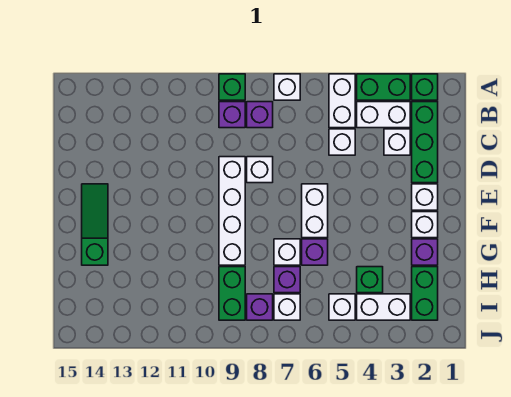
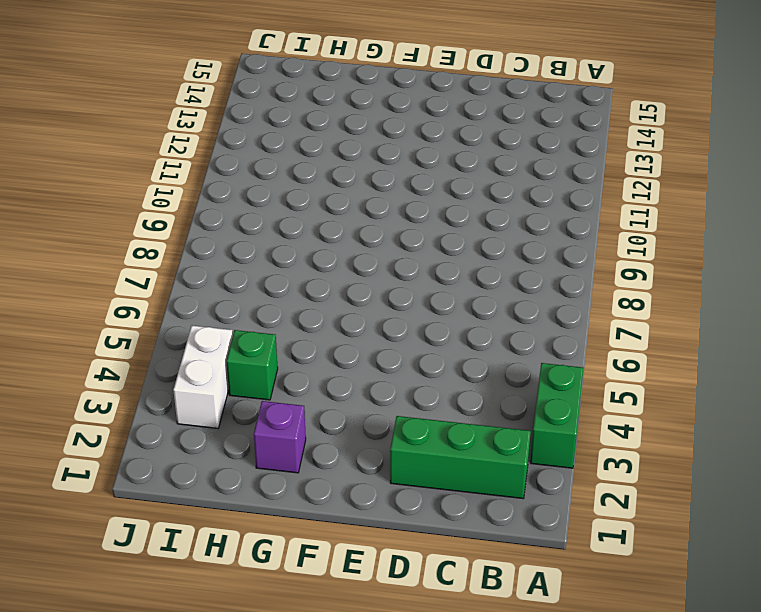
none -> green brick A2 level 1
none -> white brick A5:B5 level 1
none -> white brick A7 level 1

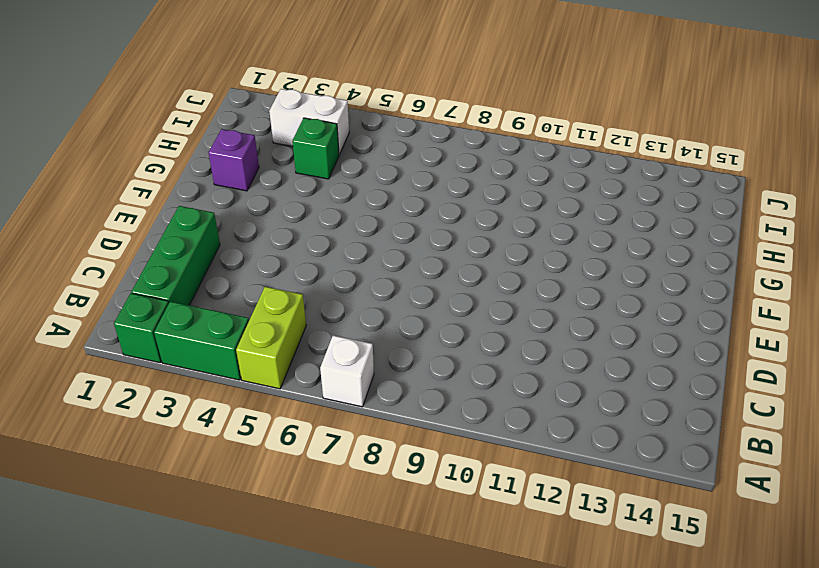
lime brick A5:B5 level 1 -> white brick A5:B5 level 1
none -> green brick A9 level 1
none -> white brick B3:B4 level 1
none -> purple brick B8 level 1

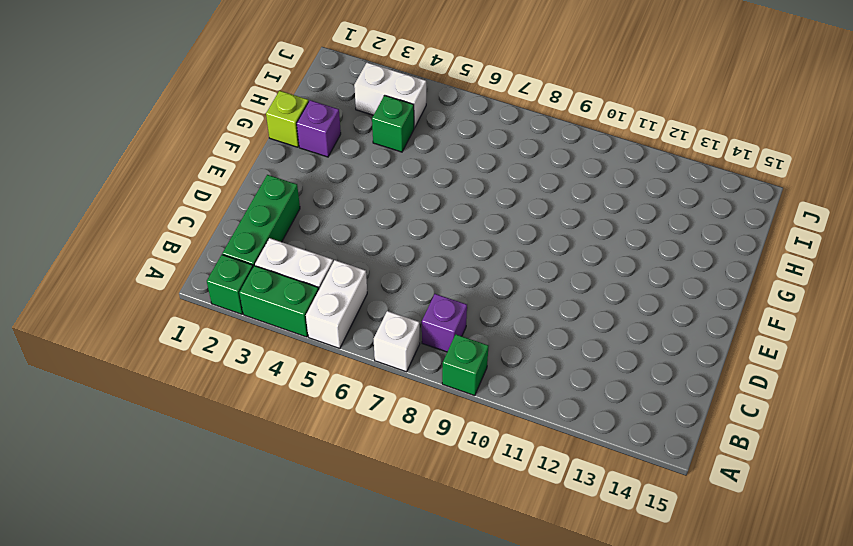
lime brick G1 level 1 -> none
none -> purple brick B9 level 1
none -> white brick C3 level 1
none -> white brick C5 level 1

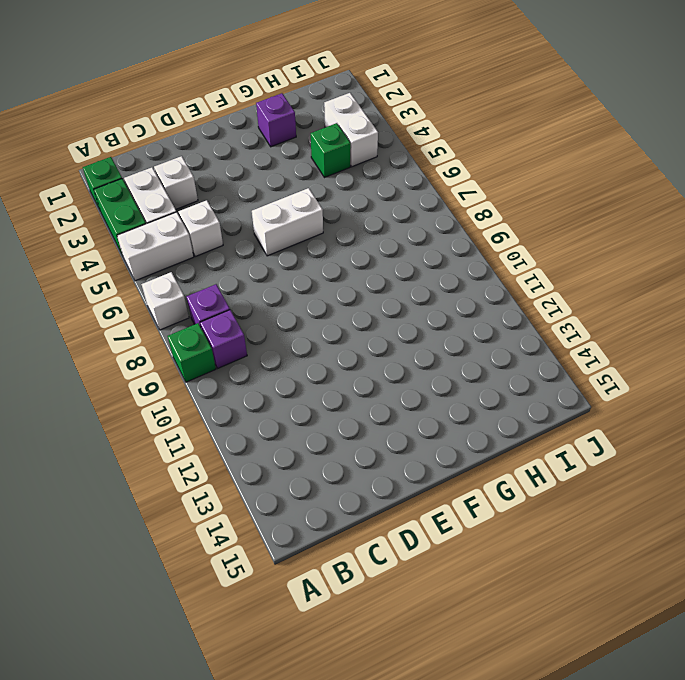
none -> green brick B2:D2 level 1
none -> white brick D8 level 1
none -> white brick D9:G9 level 1

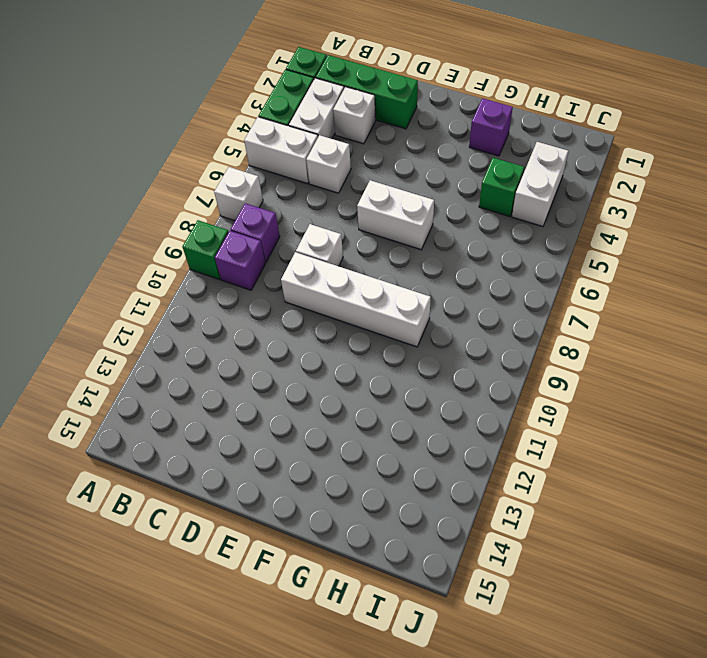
none -> white brick E2 level 1
none -> green slope E14:G14 level 1 top G
none -> white brick F2 level 1

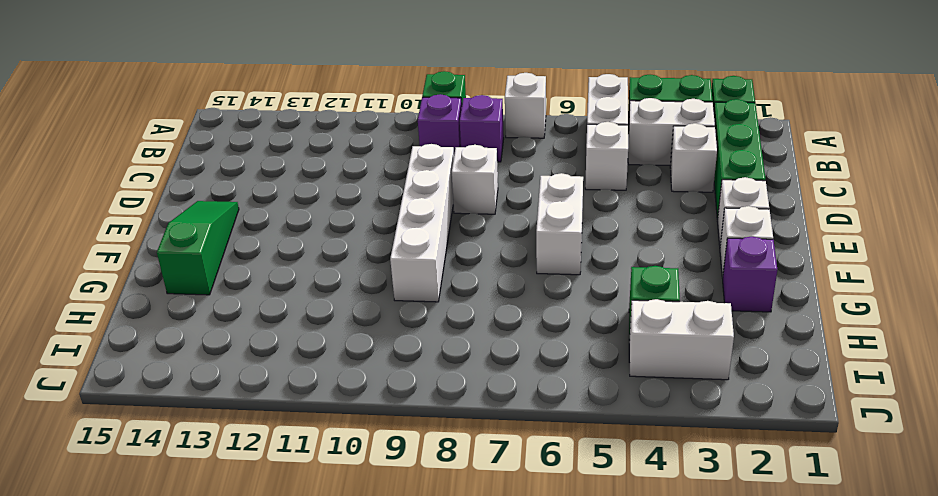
none -> purple brick G6 level 1
none -> white brick G7 level 1
none -> green brick H2:I2 level 1

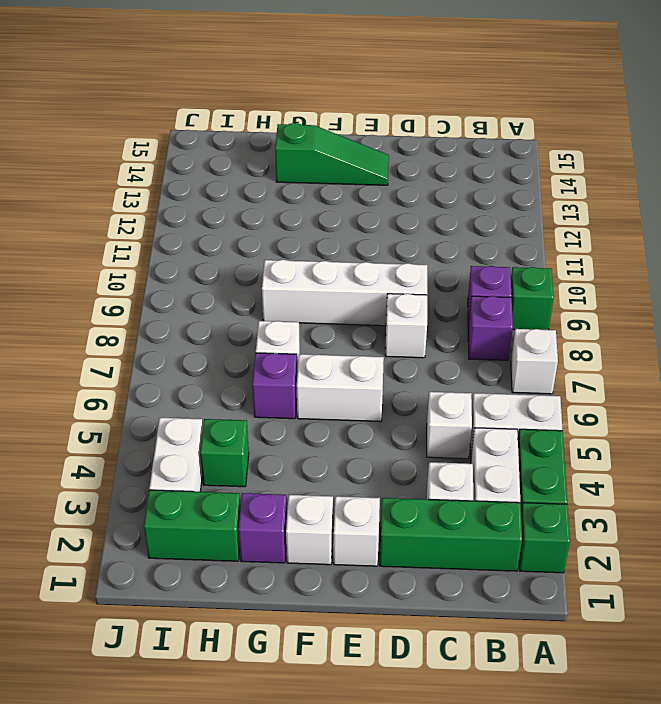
none -> purple brick H7 level 1
none -> green brick H9:I9 level 1
none -> white brick I5 level 1

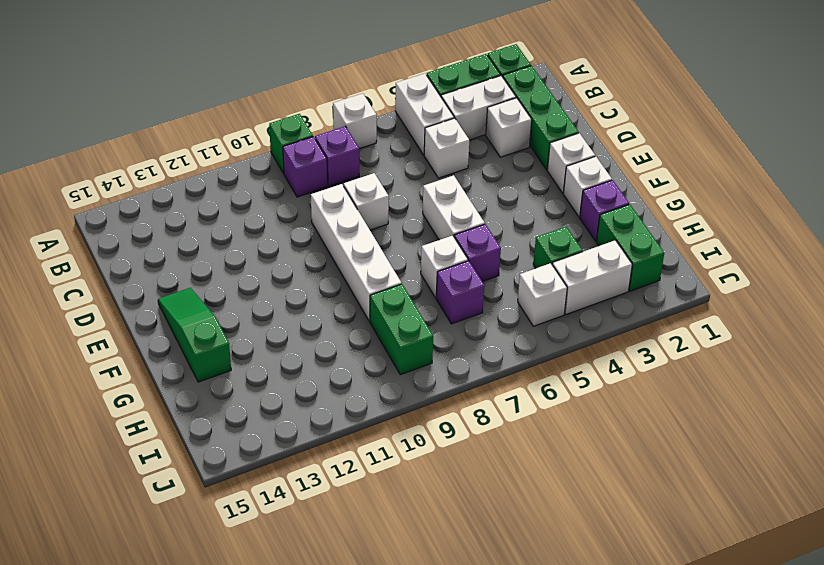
none -> white brick I7 level 1
none -> purple brick I8 level 1

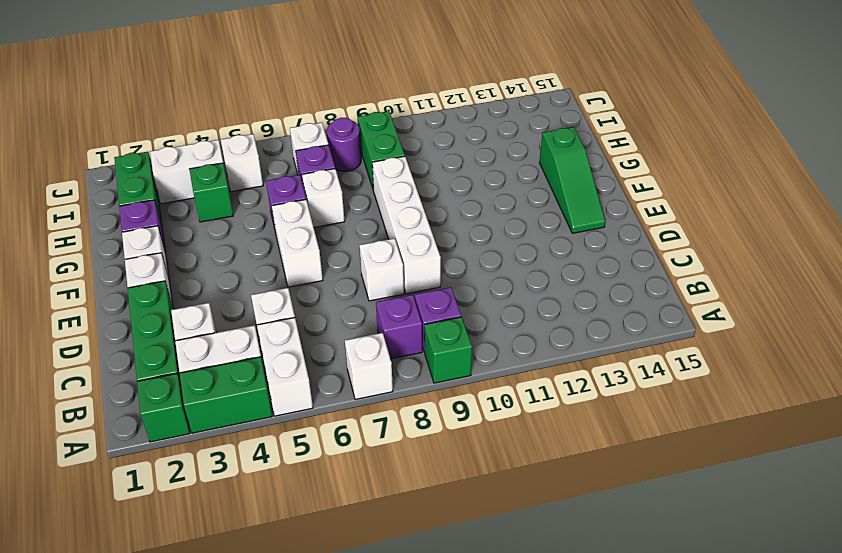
purple round brick I8 level 1 -> purple brick I8 level 1

